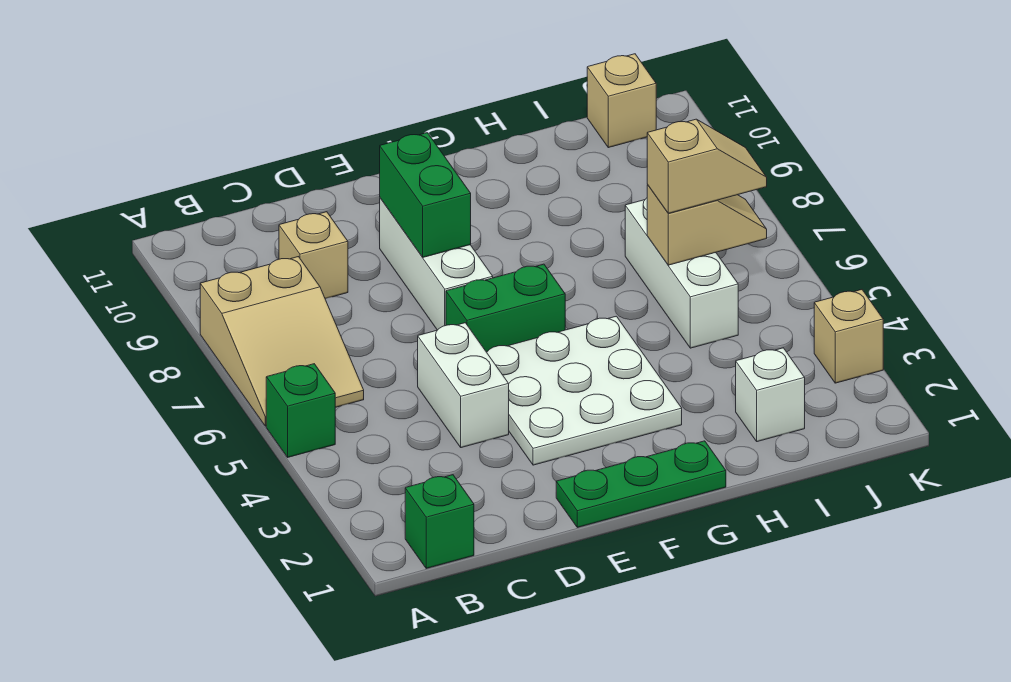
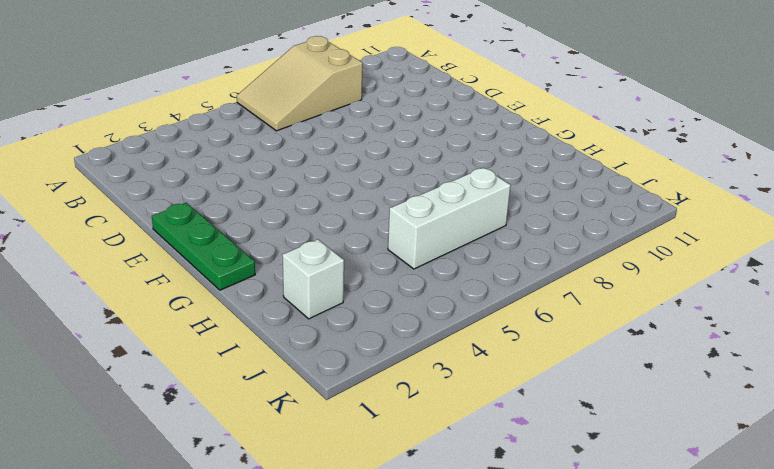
none -> green brick A5 level 1
none -> green brick B1 level 1
none -> tan brick C9 level 1

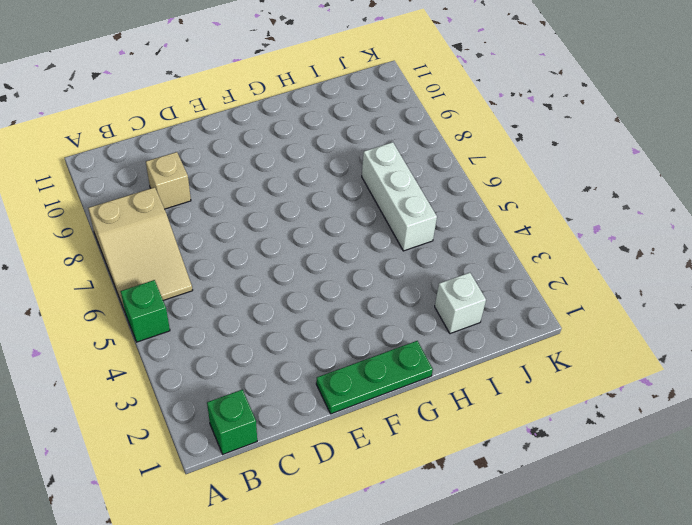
none -> white brick D4:D5 level 1
none -> white plate E3:G5 level 1
none -> green brick E6:F6 level 1

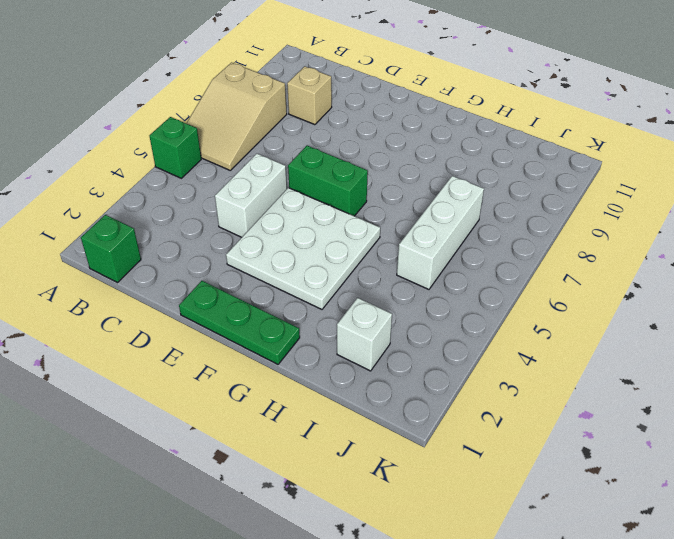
none -> white brick E7:E9 level 1
none -> tan brick J11 level 1
none -> tan brick K3 level 1

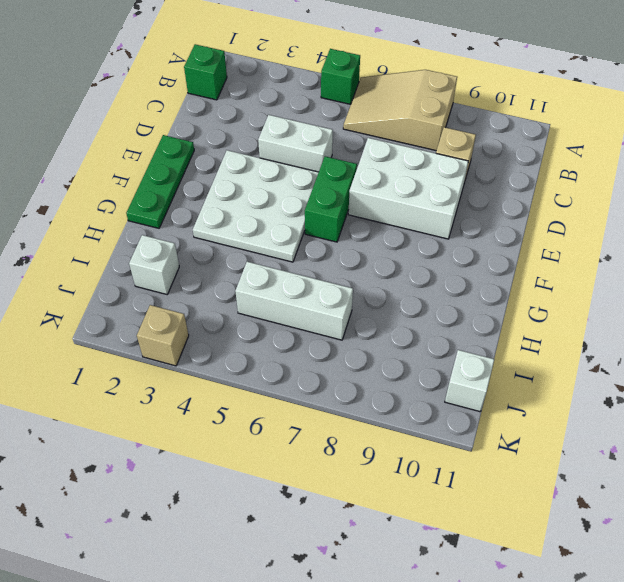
white brick D7:E9 level 1 -> white brick E7:E9 level 1
white brick J11 level 1 -> tan brick J11 level 1
none -> green brick E8:E9 level 2
none -> tan slope I6:J6 level 2 top I
none -> tan slope I6:J6 level 3 top I

